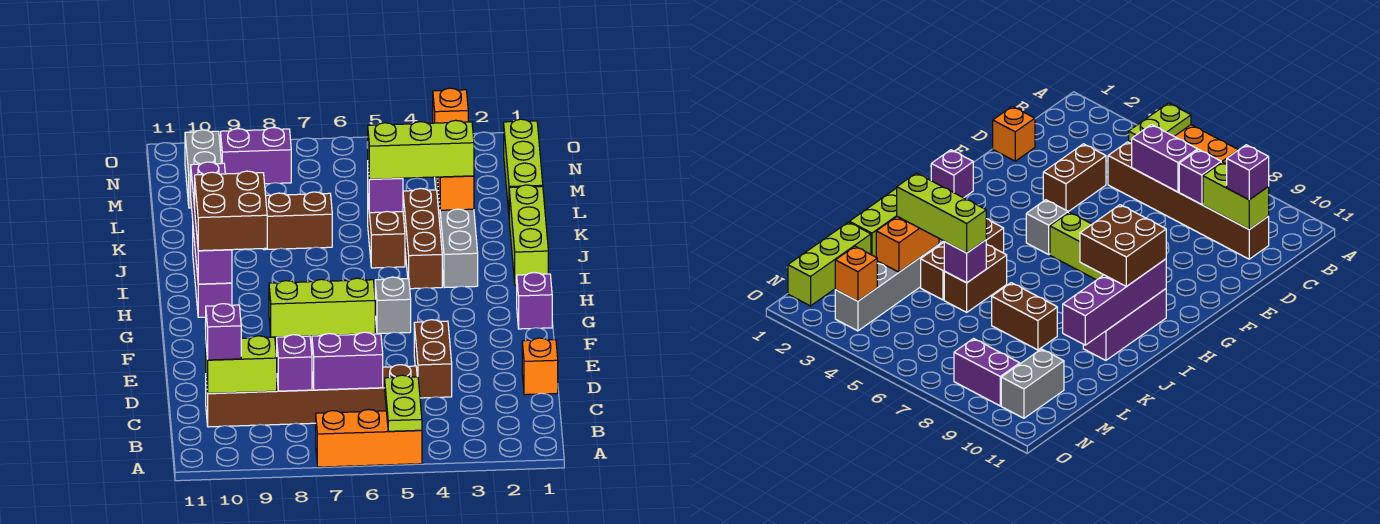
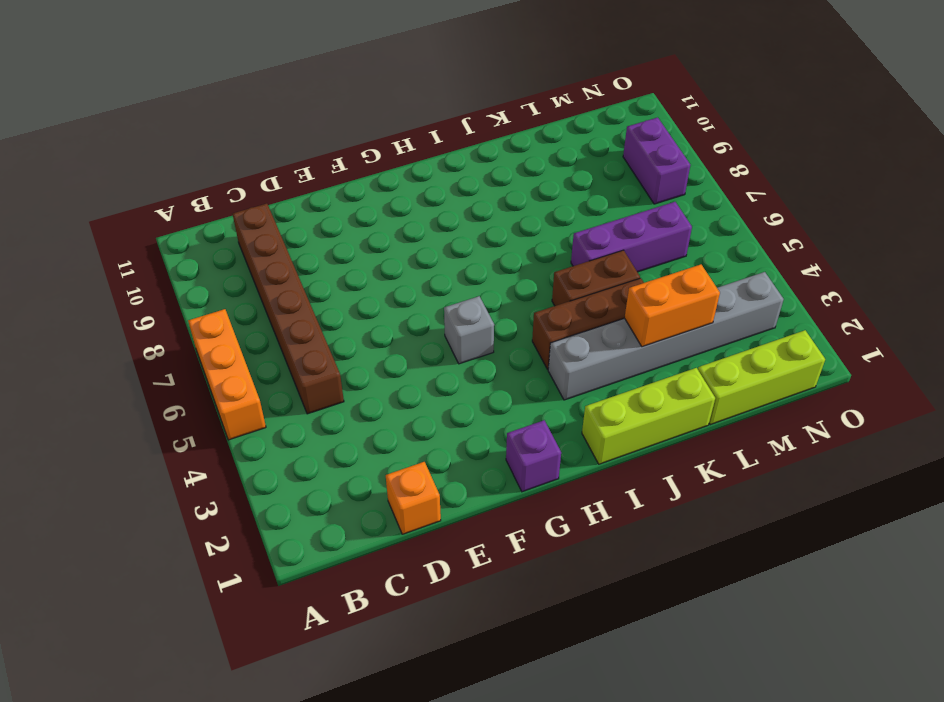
purple brick K6:M6 level 1 -> purple brick H10:J10 level 1
none -> brown brick D4:E4 level 1
none -> lime brick G6:G8 level 1
none -> brown brick K7:K8 level 1

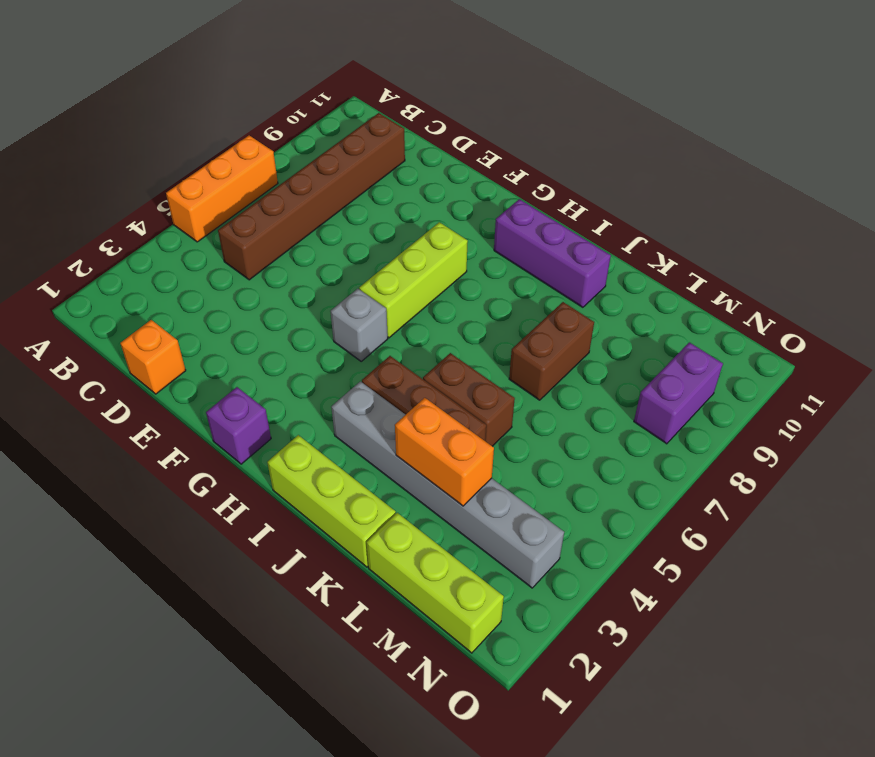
none -> brown brick D4:E4 level 1
none -> grey brick M10:N10 level 1
none -> lime plate A5:B5 level 2

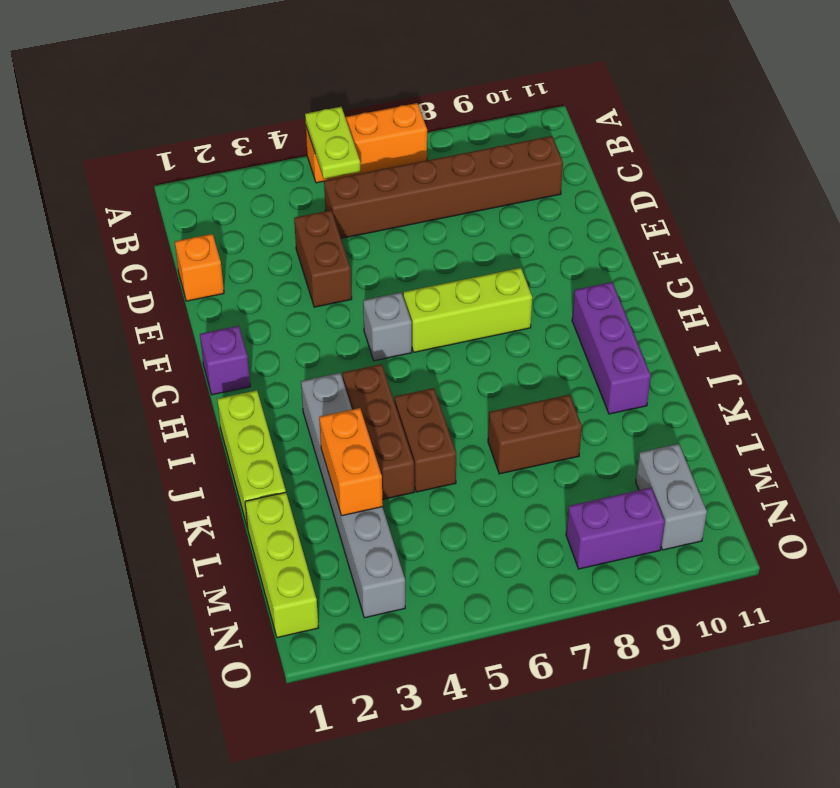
none -> purple brick C6:C7 level 2
none -> purple brick C8 level 2
none -> lime brick C9:C10 level 2

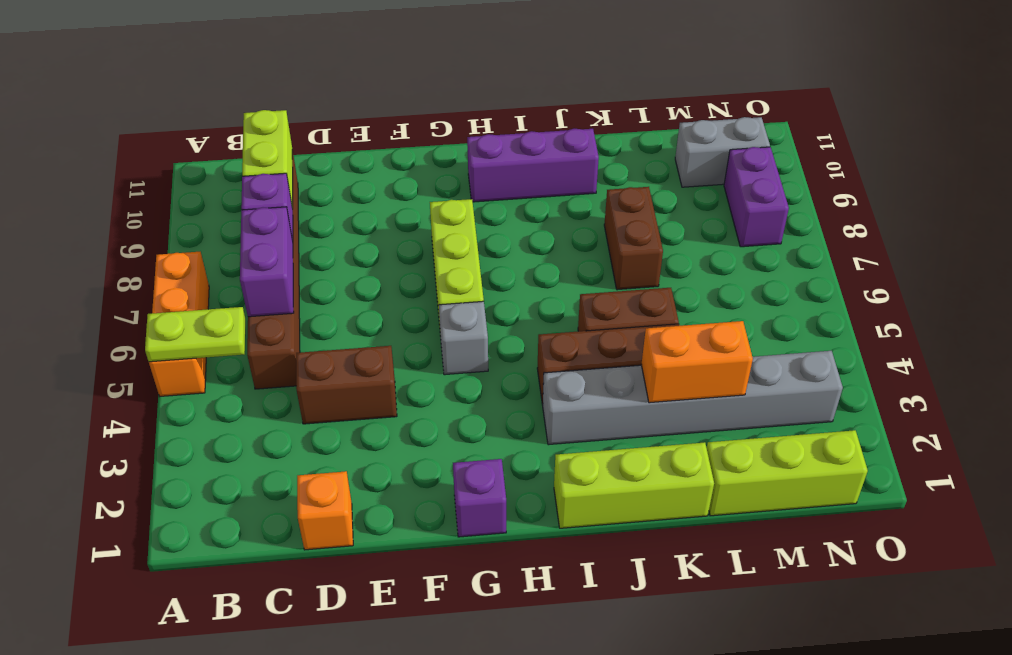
none -> purple brick H10:K10 level 2
none -> purple brick K5 level 2
none -> orange brick N3 level 2

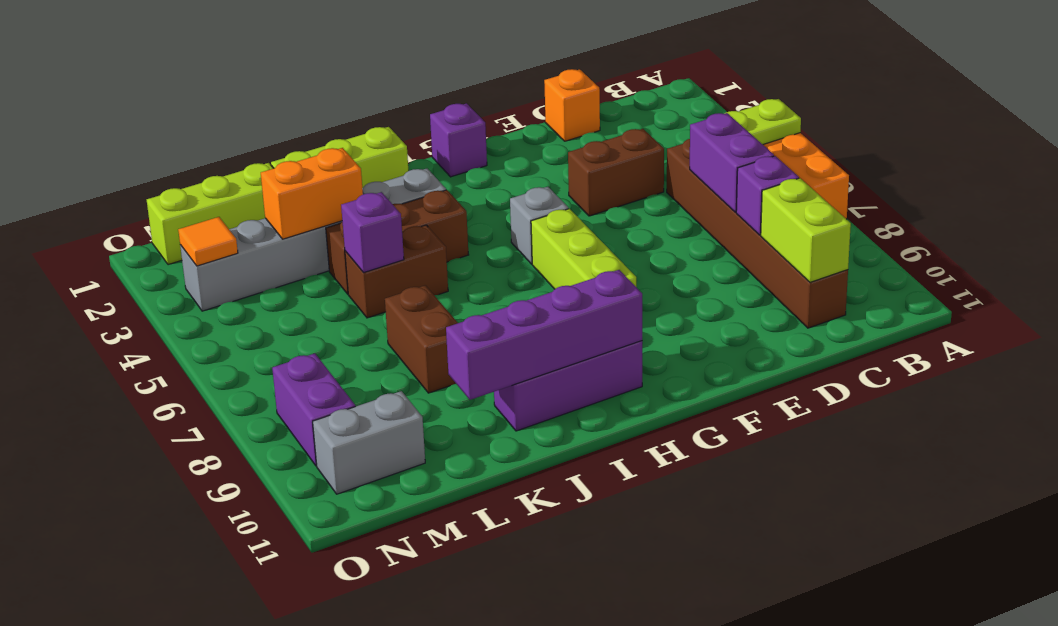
orange tile N3 level 2 -> orange brick N3 level 2
none -> purple brick C10 level 3
none -> brown brick H9:I10 level 3
none -> lime brick K3:K5 level 3

